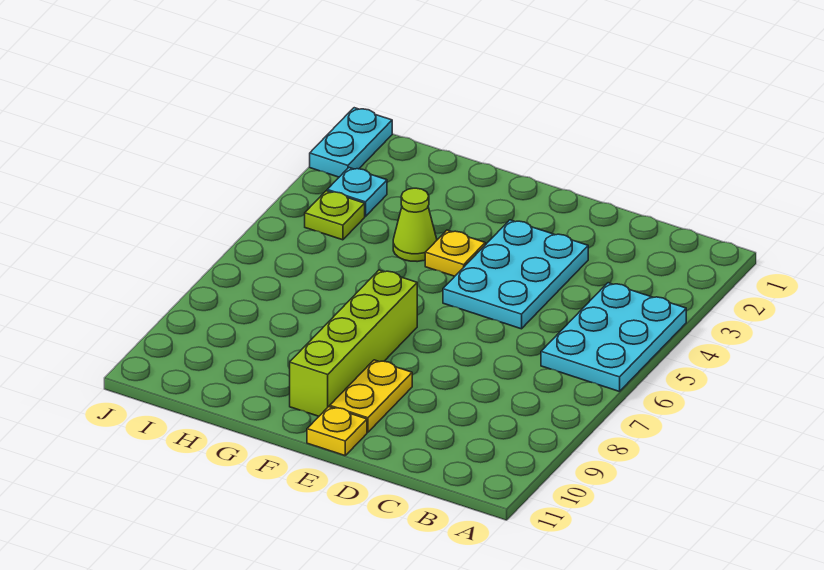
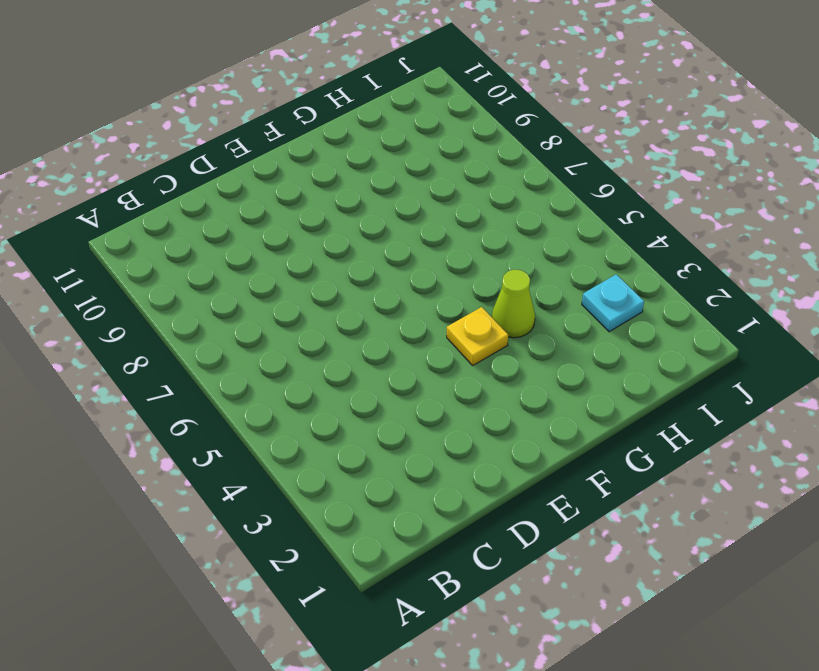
none -> cyan plate A4:B6 level 1
none -> cyan plate D3:E5 level 1

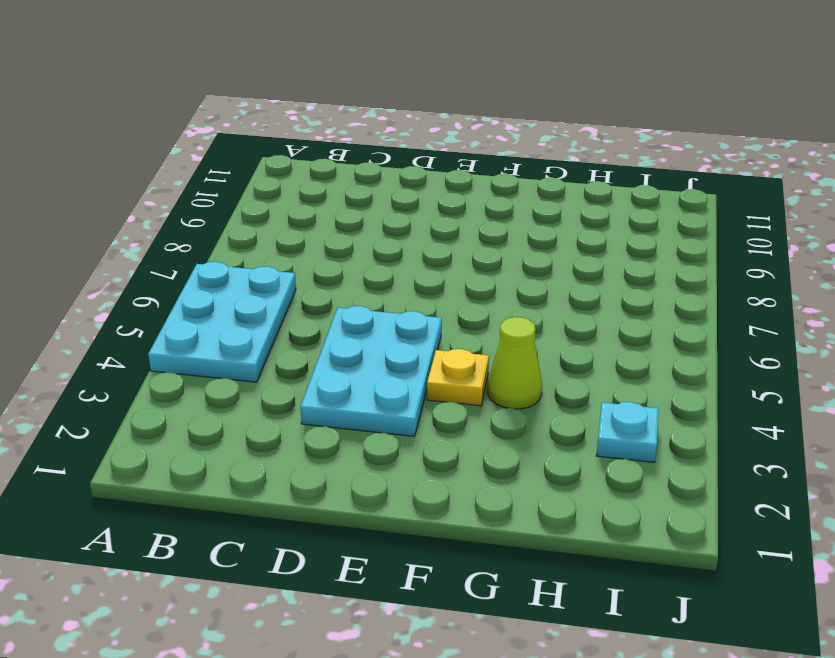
none -> yellow plate E9:E10 level 1
none -> yellow plate E11 level 1

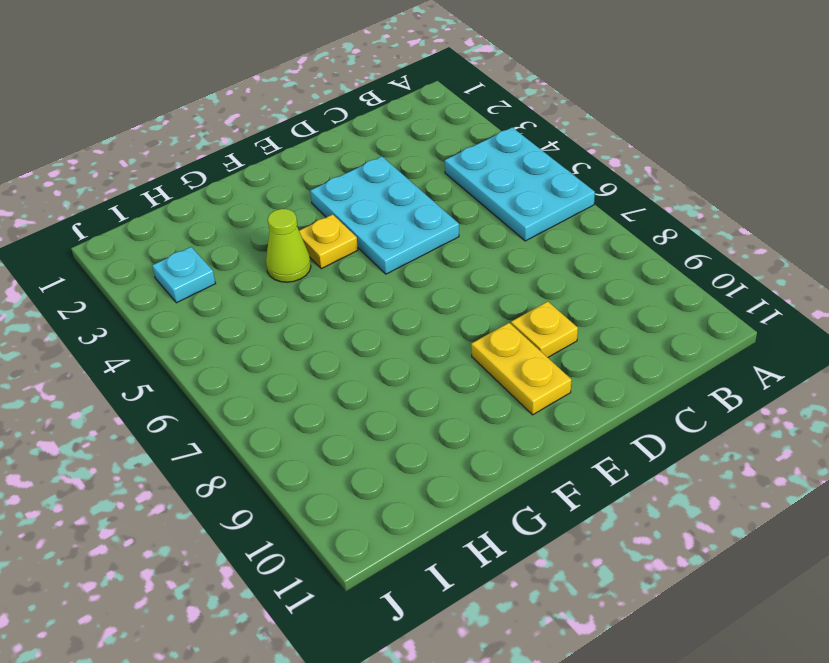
yellow plate D9 level 1 -> yellow plate E11 level 1
none -> lime brick F7:F10 level 1
none -> lime plate I4 level 1

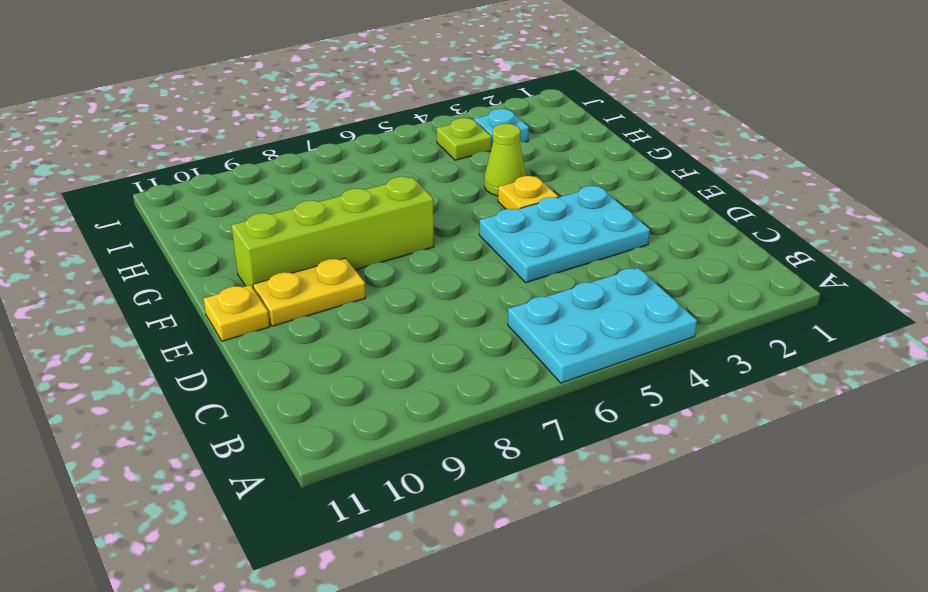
none -> cyan plate J1:J2 level 1

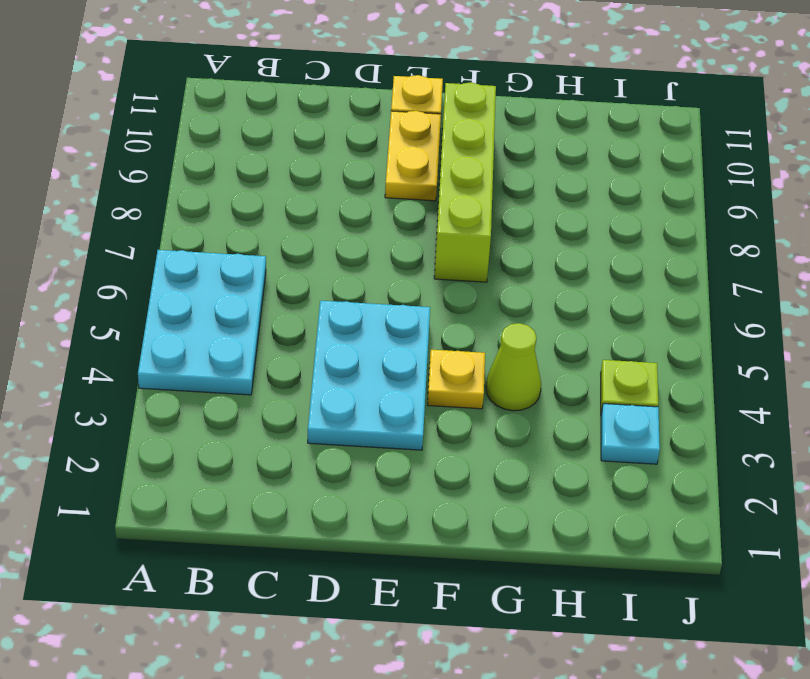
none -> cyan plate J1:J2 level 1

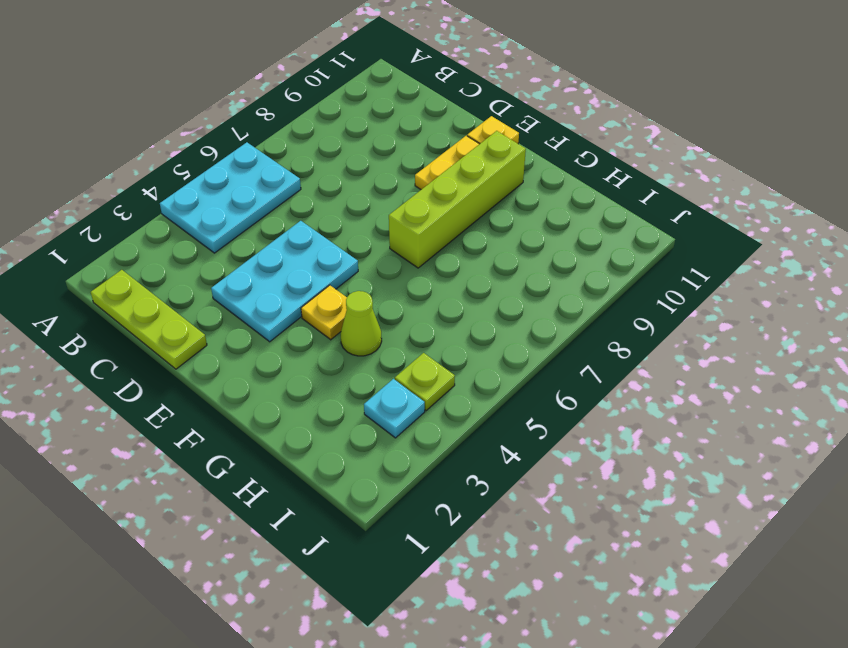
lime plate B1:D1 level 1 -> none
none -> cyan plate J1:J2 level 1

